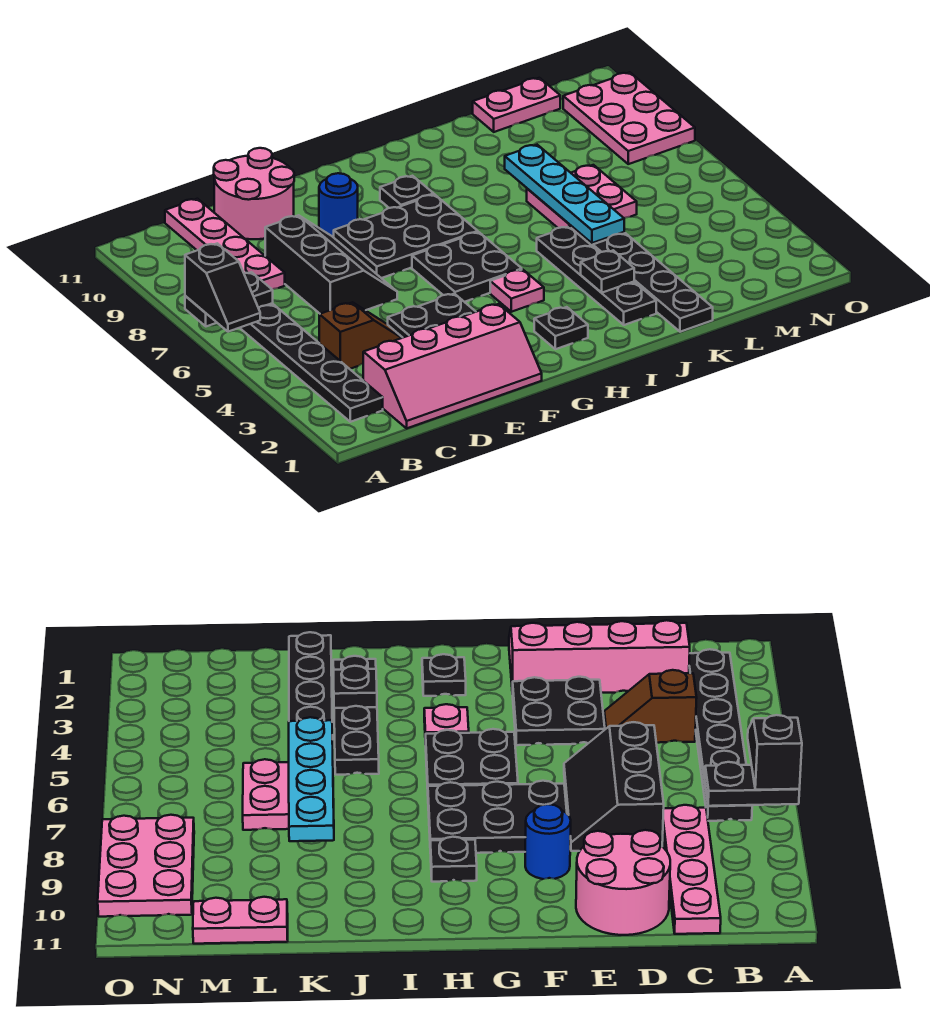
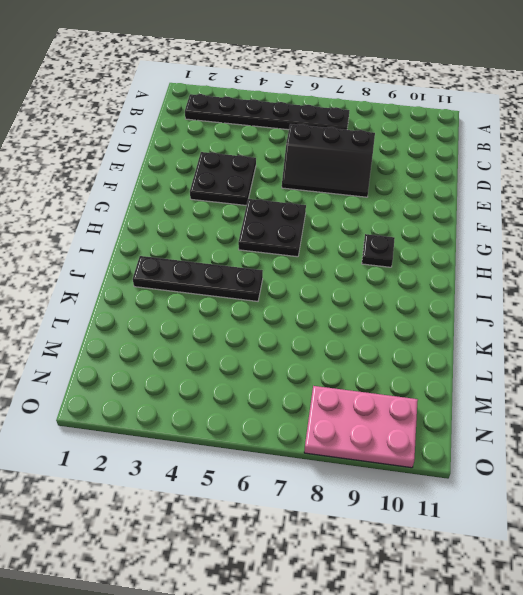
none -> pink slope C1:F2 level 1 top 2
none -> brown slope C4:D4 level 1 top C
none -> pink plate C8:C11 level 1

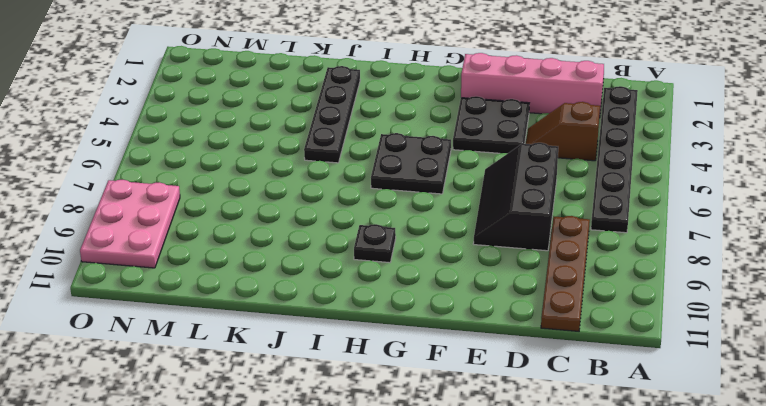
brown plate C8:C11 level 1 -> pink plate C8:C11 level 1
none -> pink round brick D10:E11 level 1
none -> black plate F7:H8 level 1
none -> blue round brick F9 level 1

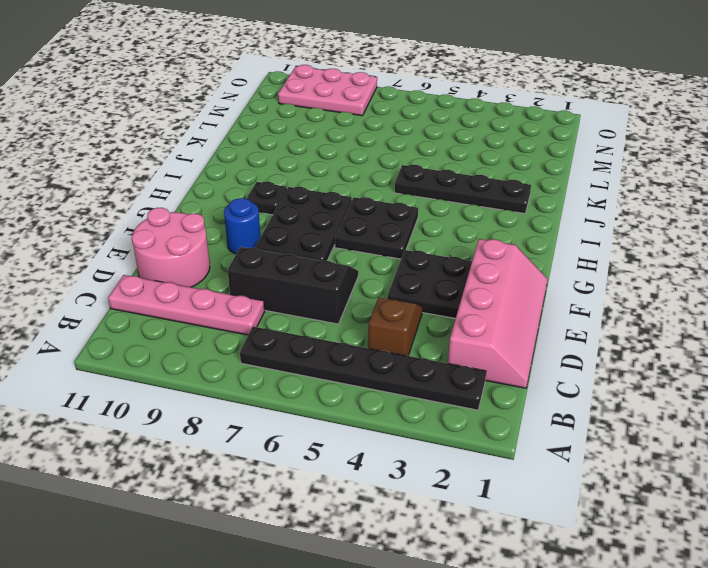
none -> black plate H2 level 1
none -> pink plate H4 level 1
none -> black plate K1:K4 level 1

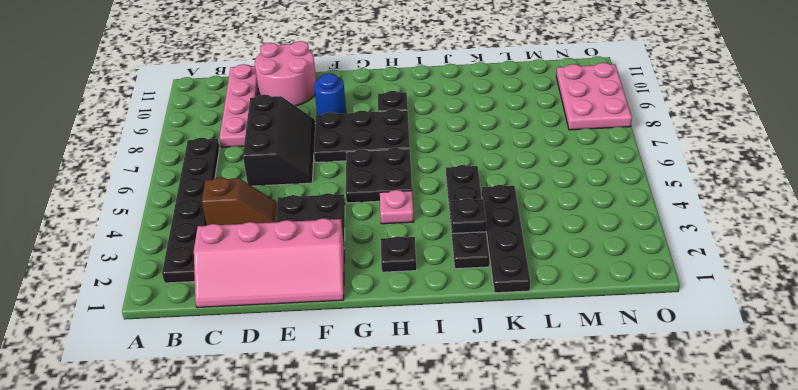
none -> pink plate K6:L7 level 1
none -> pink plate L11:M11 level 1
none -> black plate A7:B7 level 2

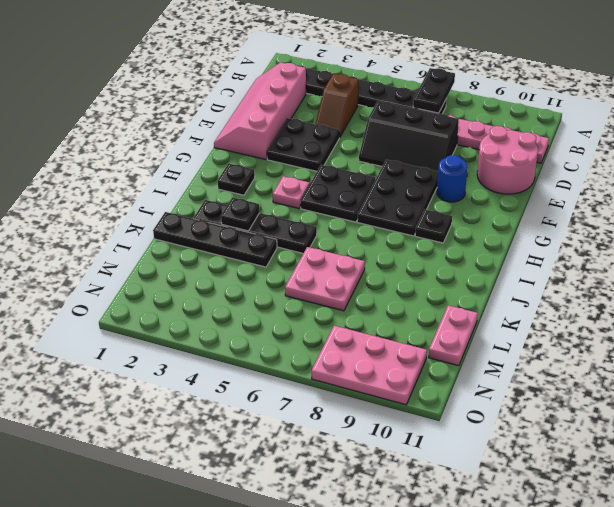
none -> cyan plate K5:K8 level 2
none -> black slope A6:A7 level 3 top 7

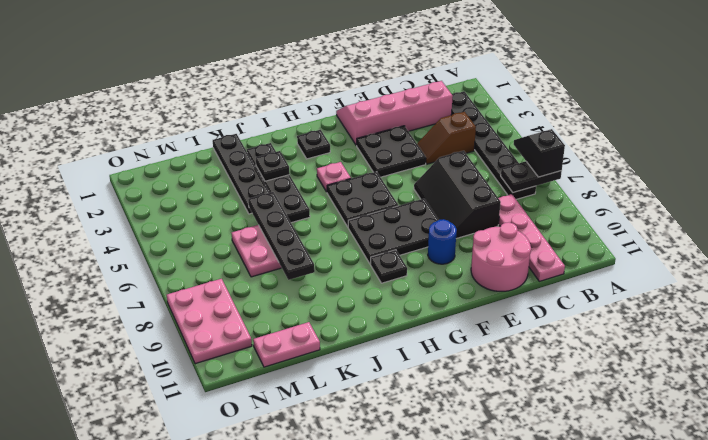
black plate K5:K8 level 2 -> cyan plate K5:K8 level 2

